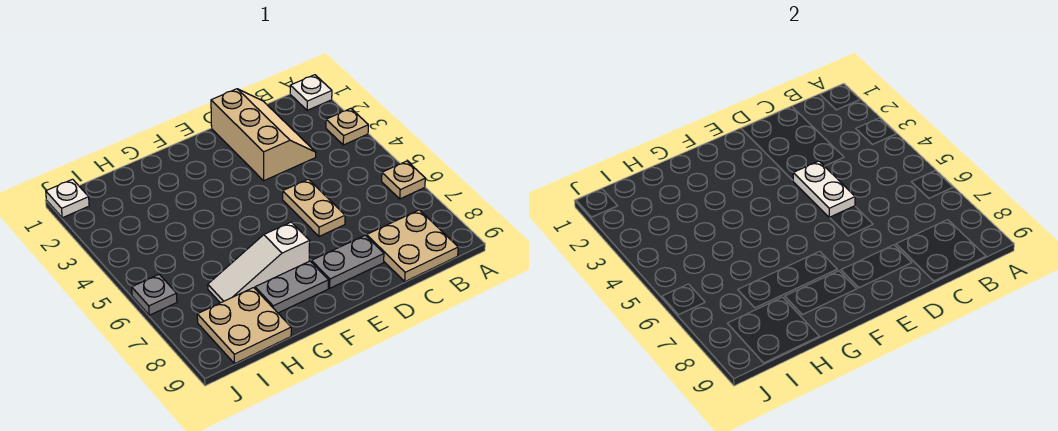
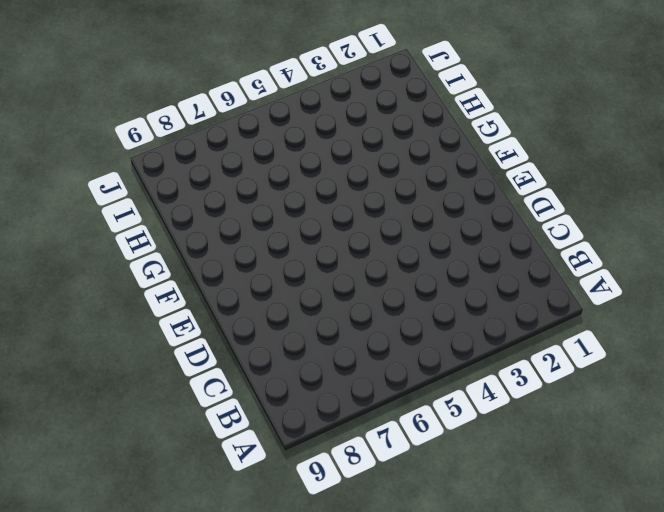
none -> white plate A1 level 1
none -> tan plate A3 level 1
none -> tan plate A6 level 1

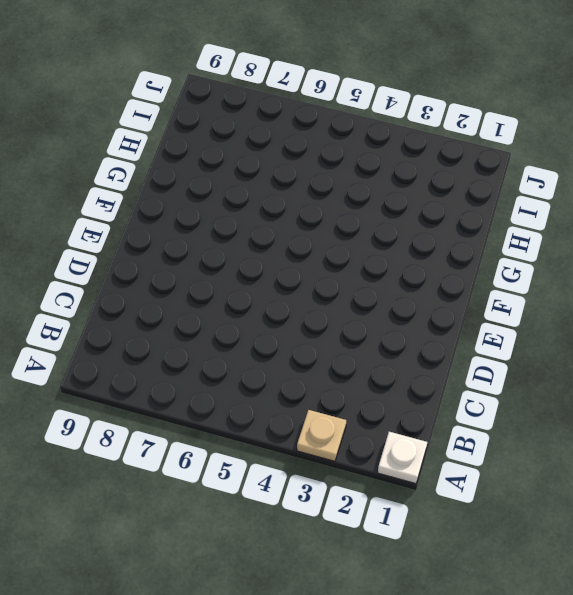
none -> tan plate A6 level 1
none -> tan plate B8:C9 level 1
none -> tan slope C1:D3 level 1 top D

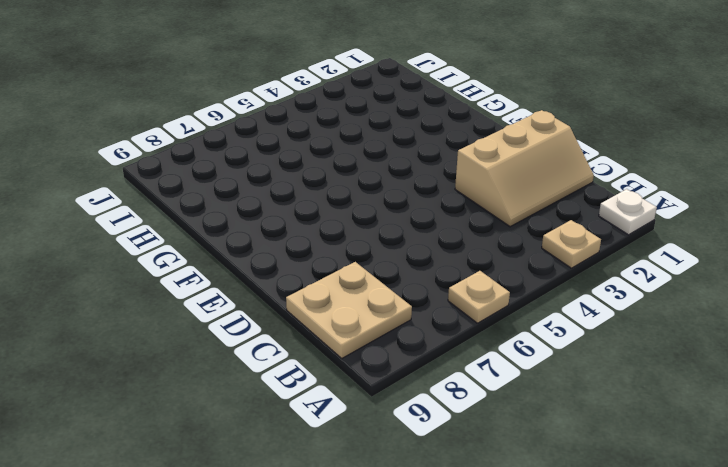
none -> tan plate D5:D6 level 1
none -> grey plate D8:E8 level 1
none -> white slope F7:H7 level 1 top F

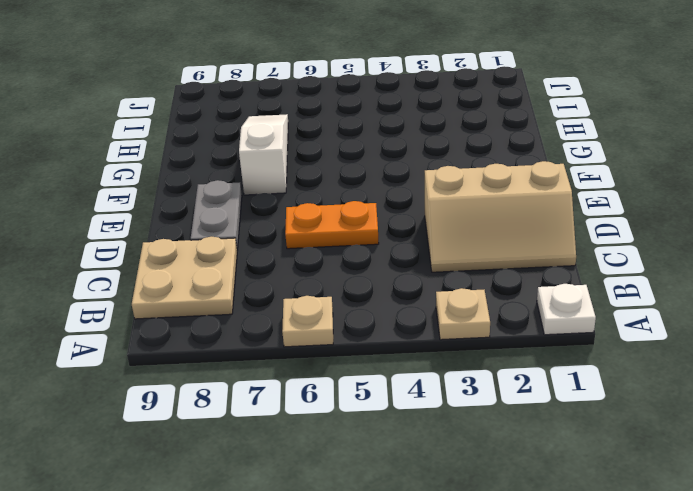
orange plate D5:D6 level 1 -> tan plate D5:D6 level 1
none -> grey plate F8:G8 level 1
none -> tan plate H8:I9 level 1
none -> white plate J1 level 1

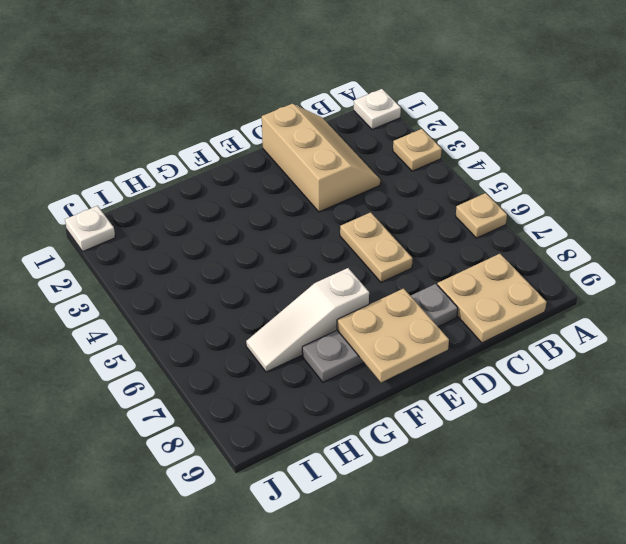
tan plate E8:F9 level 2 -> tan plate H8:I9 level 1
none -> grey plate J6 level 1
none -> white plate D4:D5 level 2

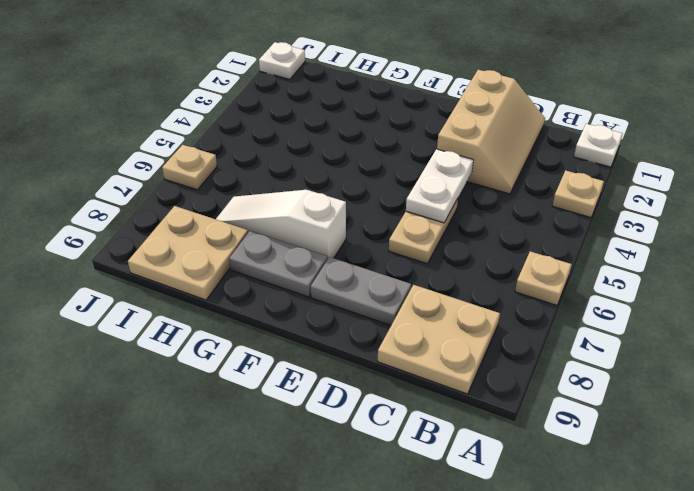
tan plate J6 level 1 -> grey plate J6 level 1

